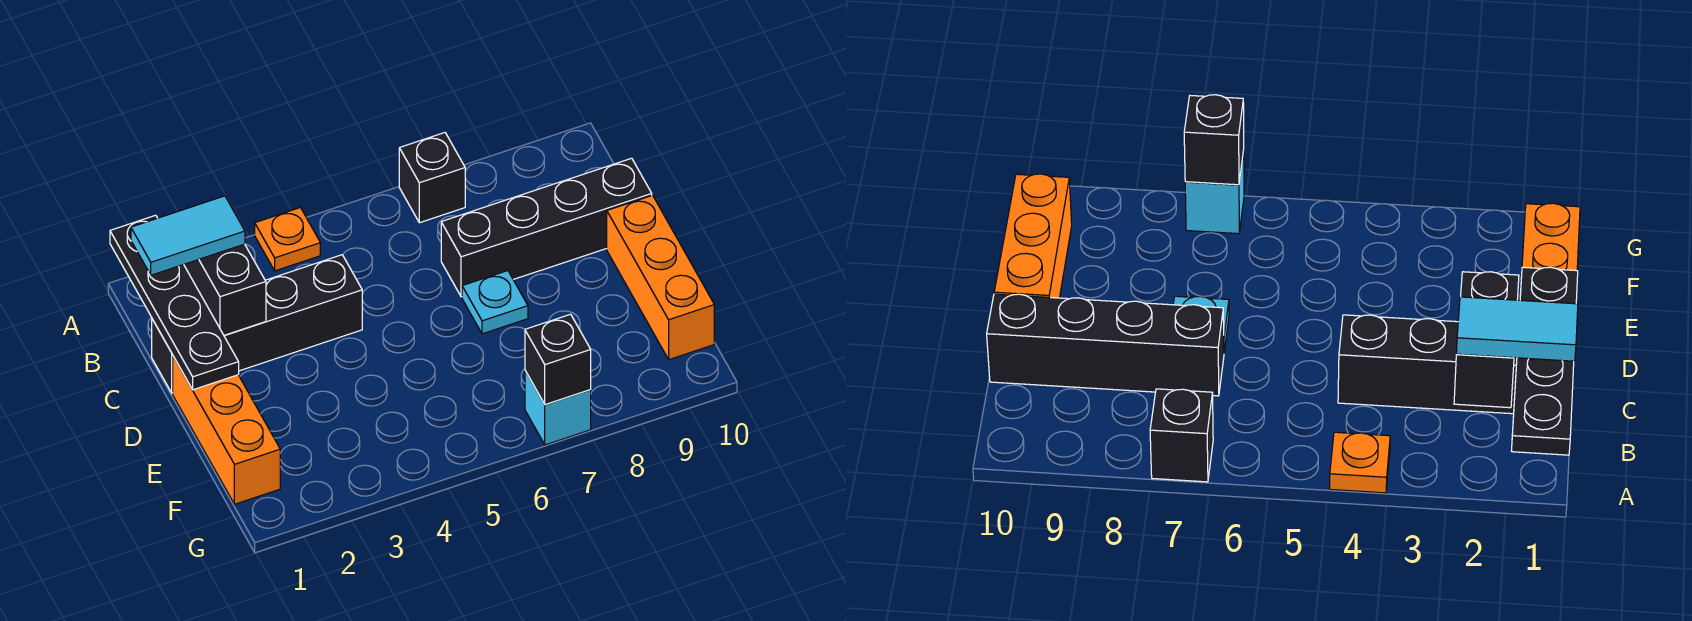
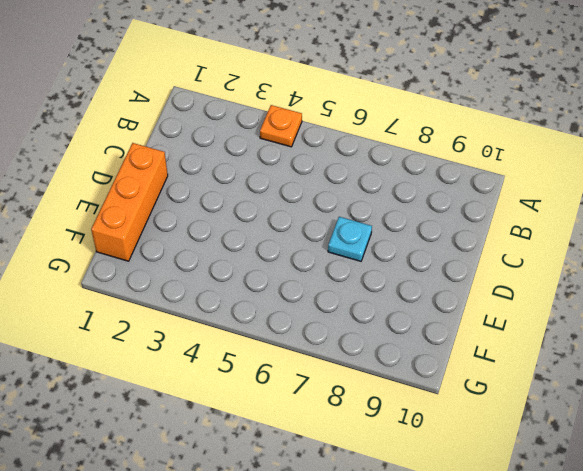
none -> black brick A7 level 1
none -> black brick C1:C4 level 1
none -> black brick C7:C10 level 1

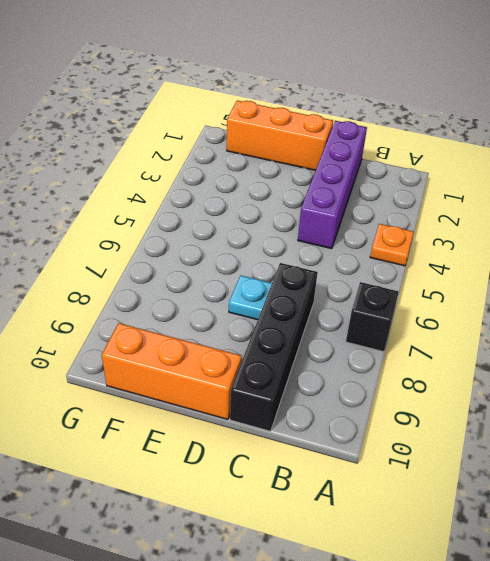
purple brick C1:C4 level 1 -> black brick C1:C4 level 1
none -> cyan brick G7 level 1
none -> black plate A1:D1 level 2
none -> black brick B2:C2 level 2

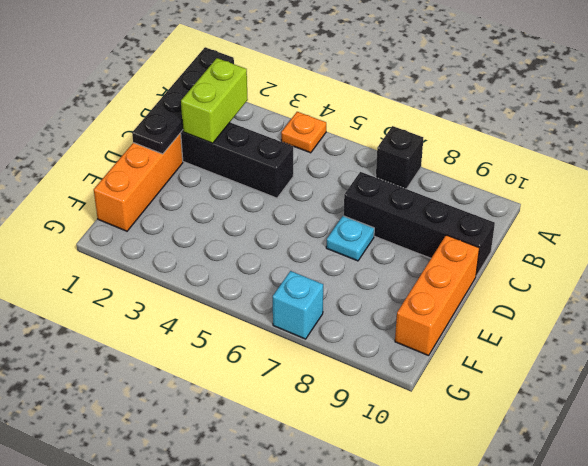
lime brick B2:C2 level 2 -> black brick B2:C2 level 2
none -> black brick G7 level 2
none -> cyan tile B1:B2 level 3

